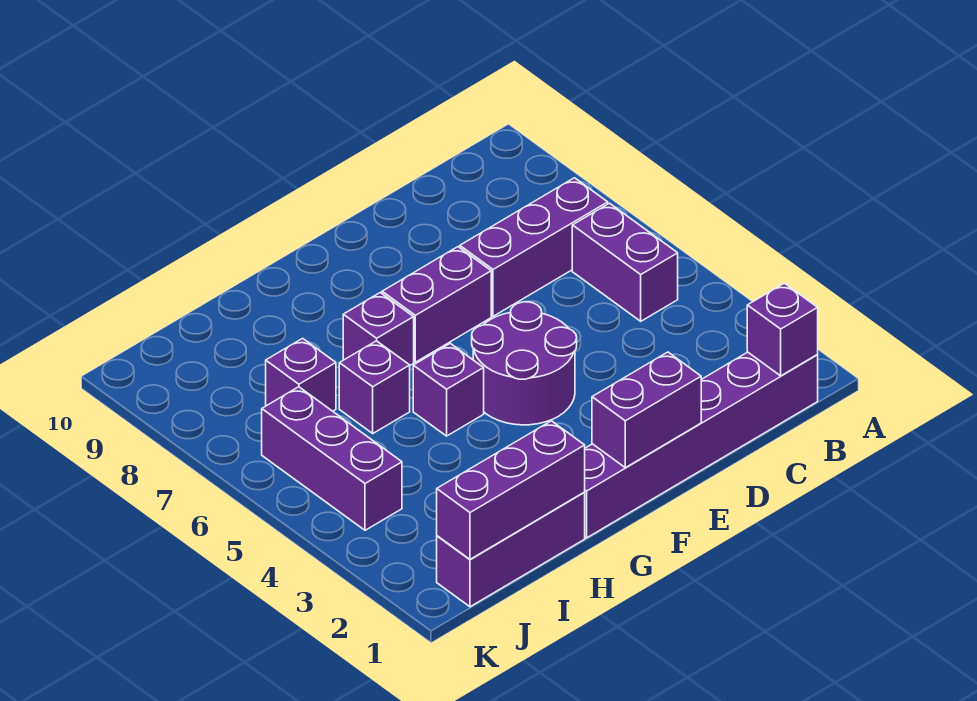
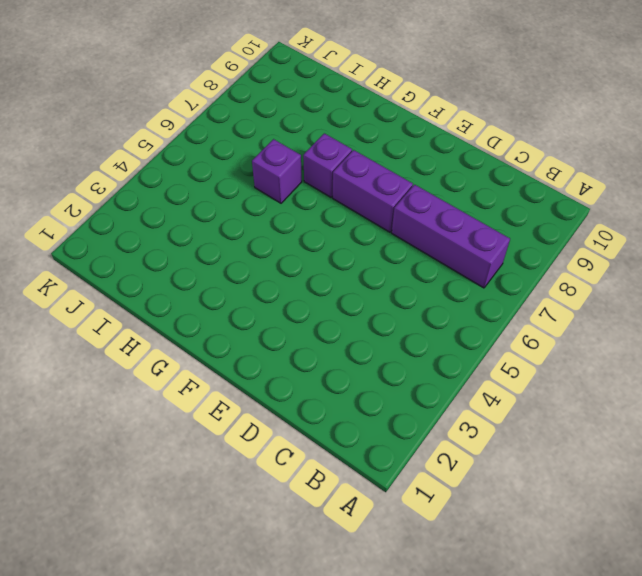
none -> purple brick B1:G1 level 1
none -> purple brick B5:B6 level 1
none -> purple round brick E4:F5 level 1

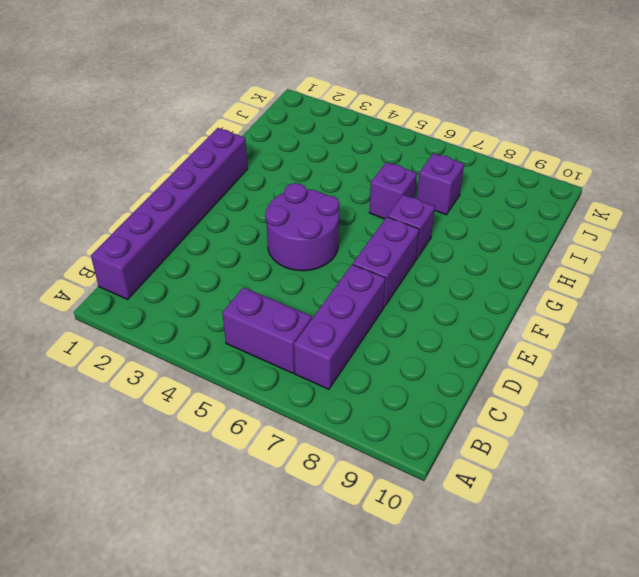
none -> purple brick G5 level 1
none -> purple brick H1:J1 level 1
none -> purple brick J4:J6 level 1

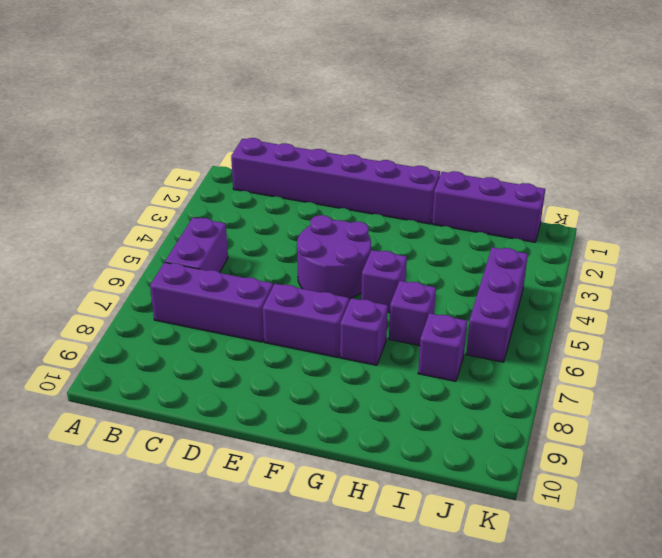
none -> purple brick B1 level 2
none -> purple brick E1:F1 level 2
none -> purple brick H1:J1 level 2

